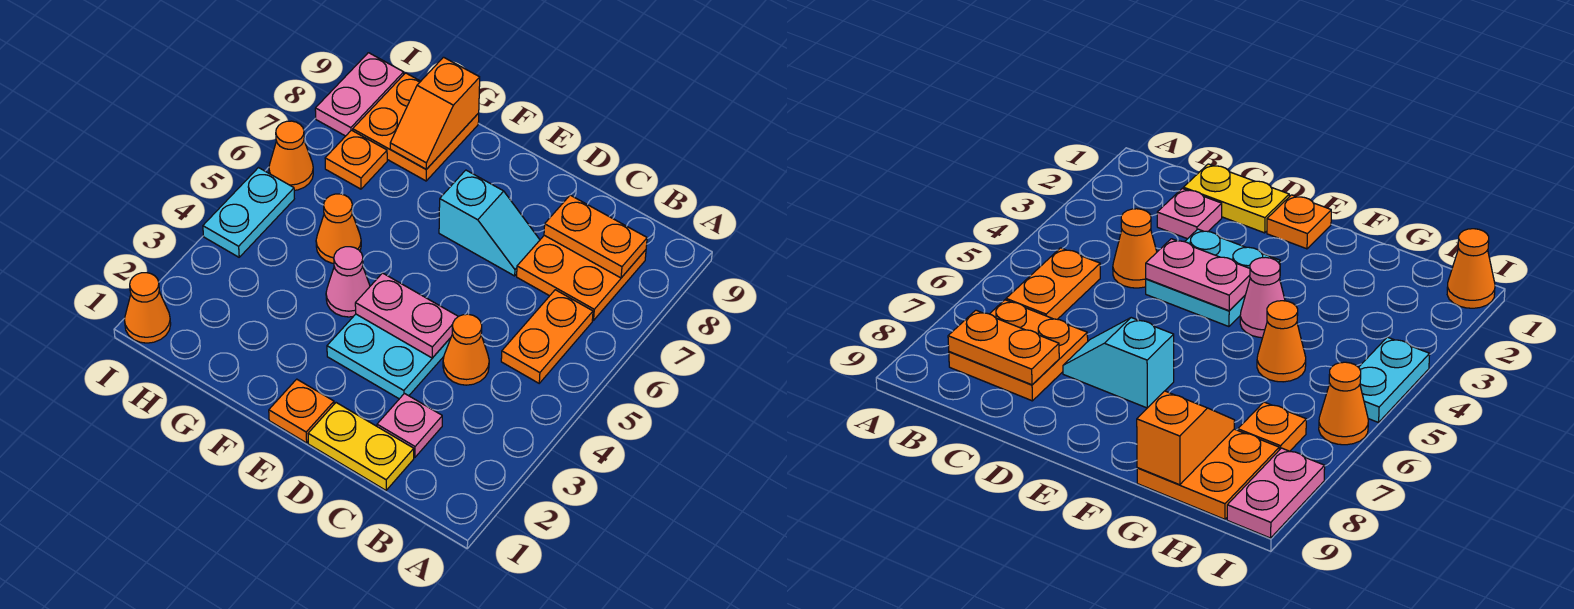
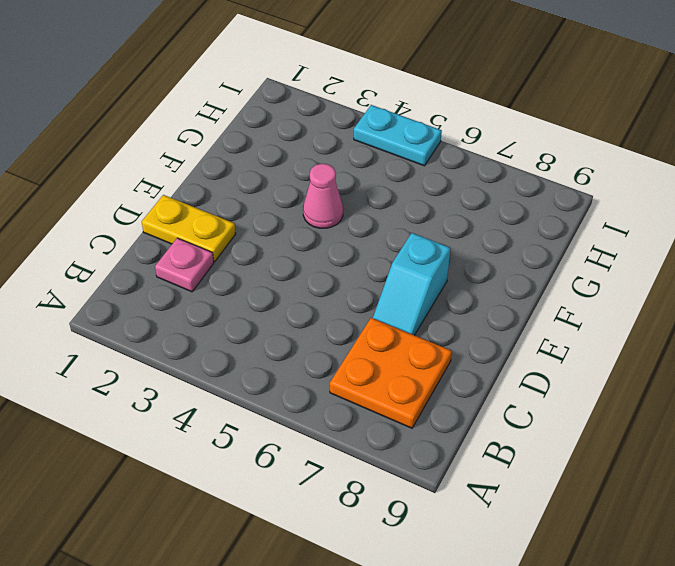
yellow plate D1:D2 level 1 -> yellow plate C1:D1 level 1
none -> orange plate B5:B6 level 1
none -> orange cone C4 level 1
none -> cyan plate D3:E4 level 1

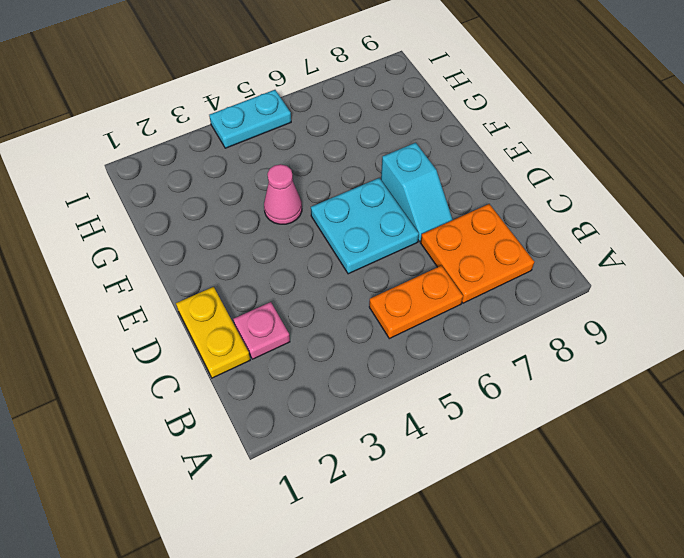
cyan plate D5:E6 level 1 -> cyan plate D3:E4 level 1
none -> orange cone C4 level 1
none -> orange plate E1 level 1
none -> orange cone G5 level 1

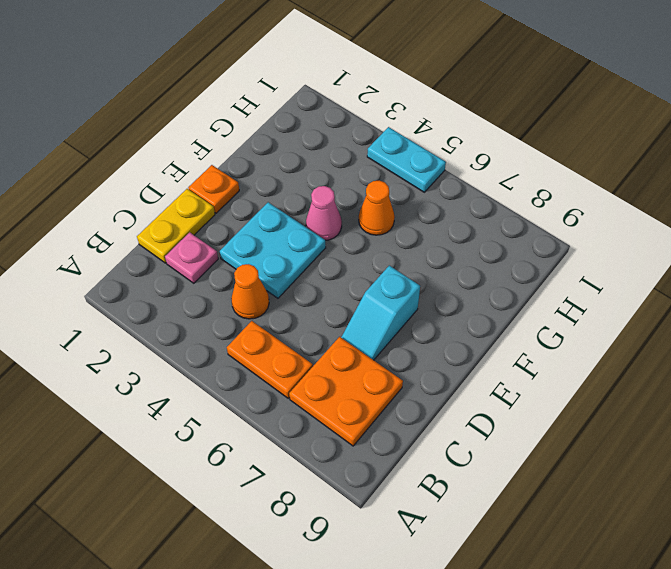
none -> orange plate G8:H9 level 1
none -> orange plate H7 level 1
none -> orange cone I1 level 1

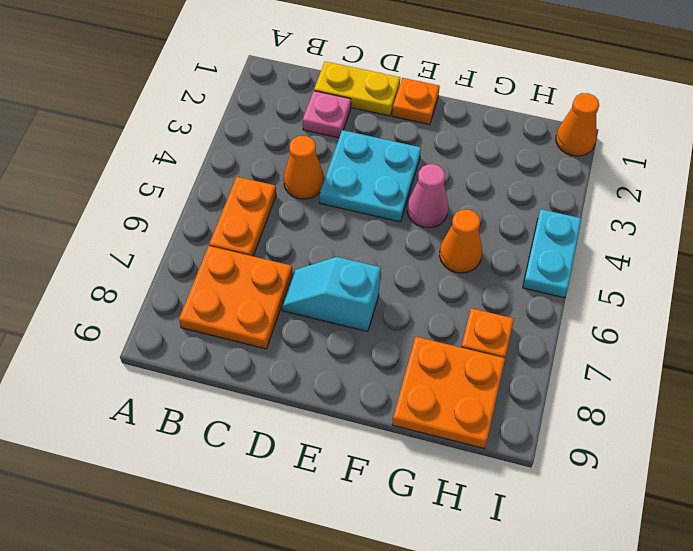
none -> orange cone I6 level 1
none -> pink plate I8:I9 level 1
none -> orange plate B8:C8 level 2

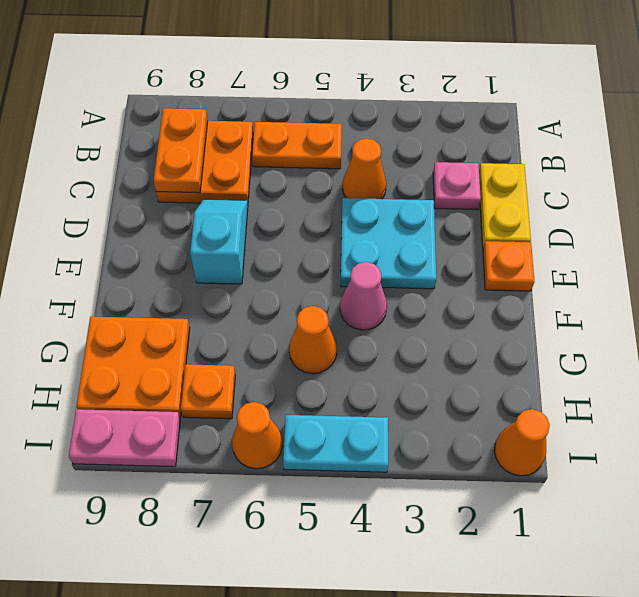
none -> pink plate D4:E4 level 2
none -> orange slope G8:G9 level 2 top 9

